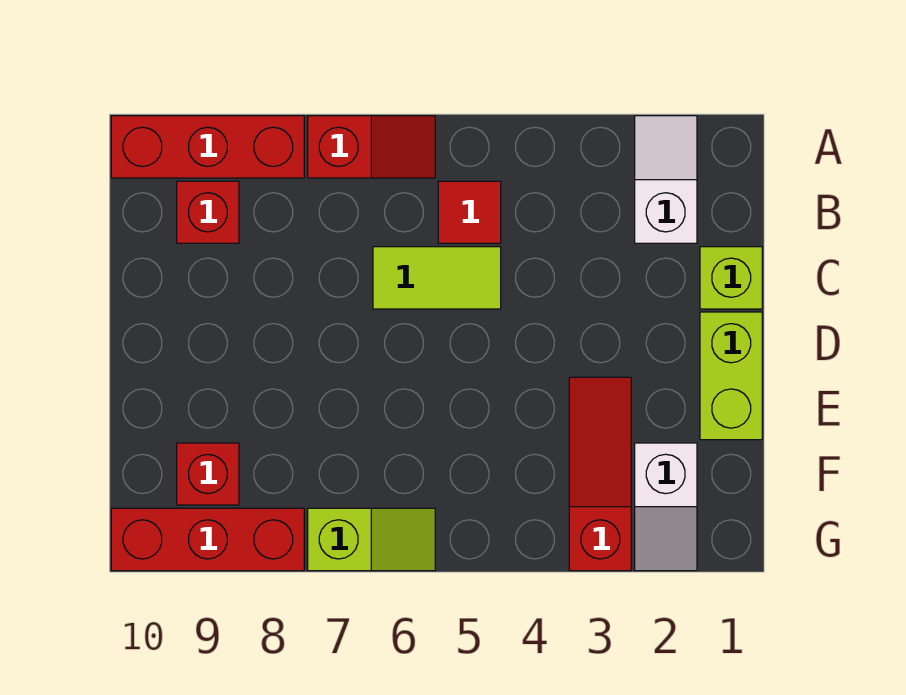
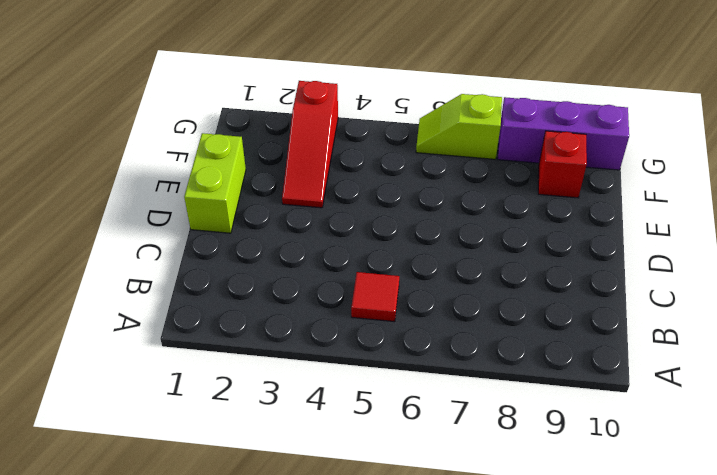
purple brick G8:G10 level 1 -> red brick G8:G10 level 1
none -> white slope A2:B2 level 1 top B
none -> red slope A6:A7 level 1 top 7
none -> red brick A8:A10 level 1

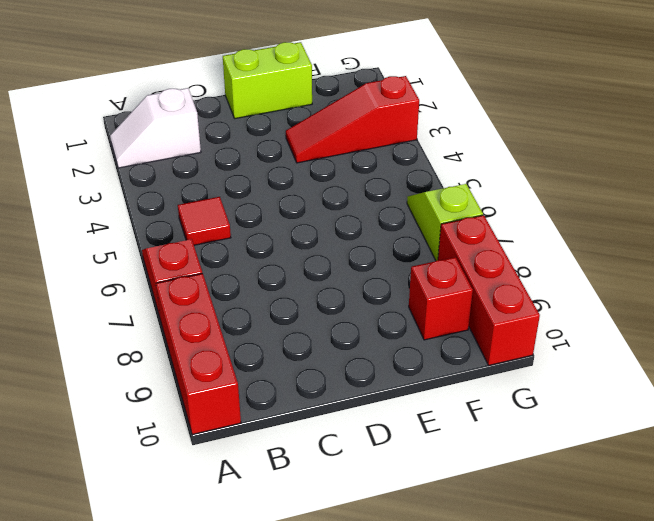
none -> red brick B9 level 1
none -> lime brick C1 level 1
none -> lime tile C5:C6 level 1

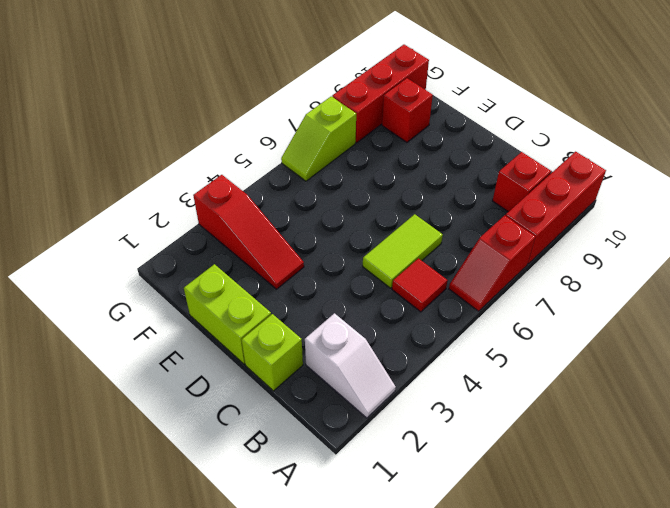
none -> white slope F2:G2 level 1 top F

